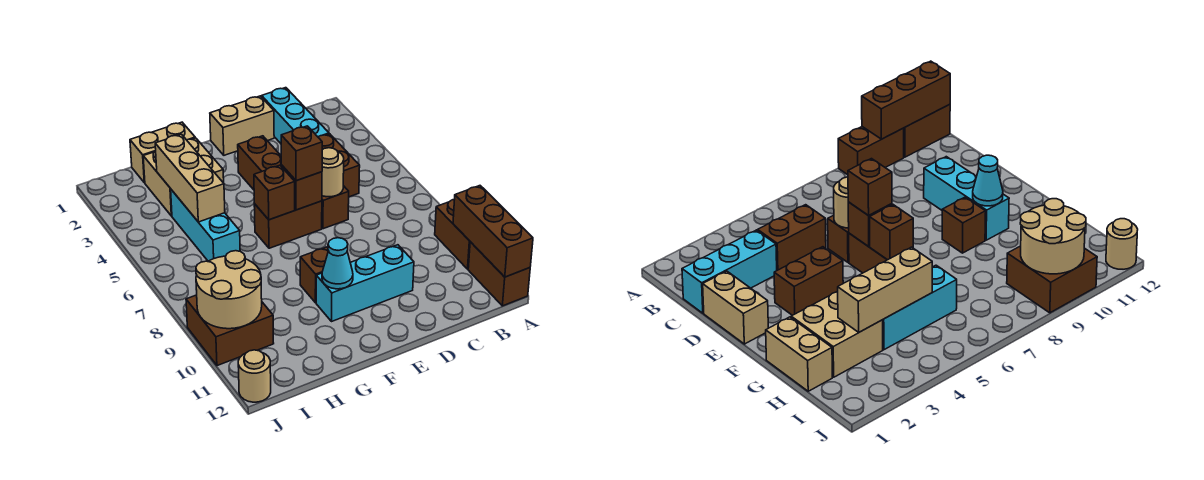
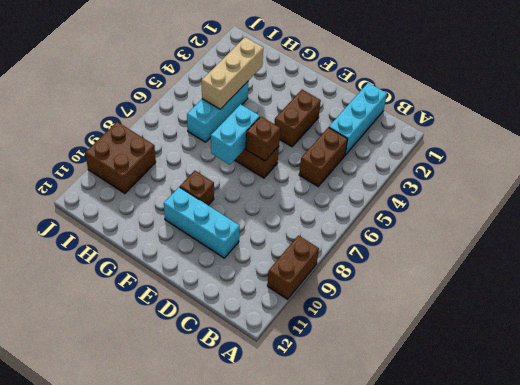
cyan brick F6:F7 level 2 -> brown brick F6 level 2
none -> brown brick A11:A12 level 1
none -> tan brick D1:E1 level 1
none -> brown brick D6 level 1

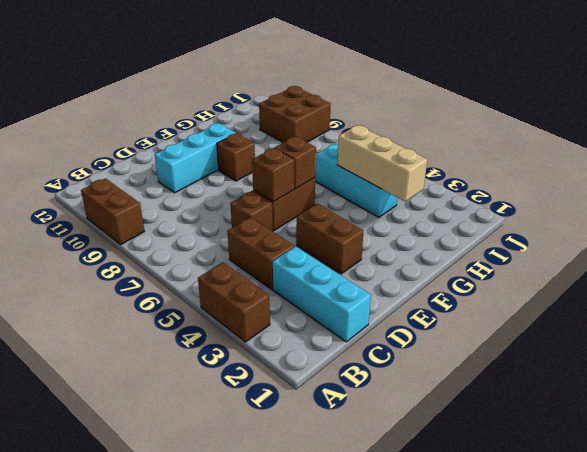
brown brick A3:A4 level 1 -> brown brick A11:A12 level 1
none -> tan brick D1:E1 level 1
none -> tan brick G1:H1 level 1
none -> tan brick G2:H3 level 1

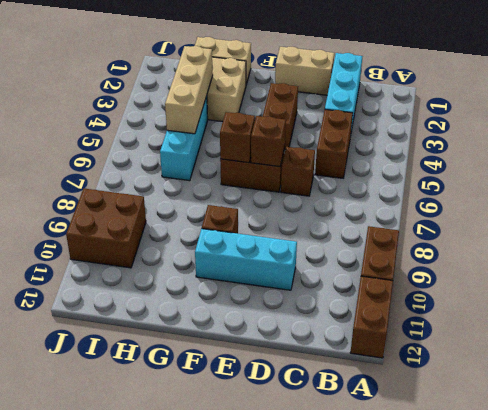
none -> tan round brick J12 level 1
none -> brown brick A10:A12 level 2
none -> tan round brick D6 level 2

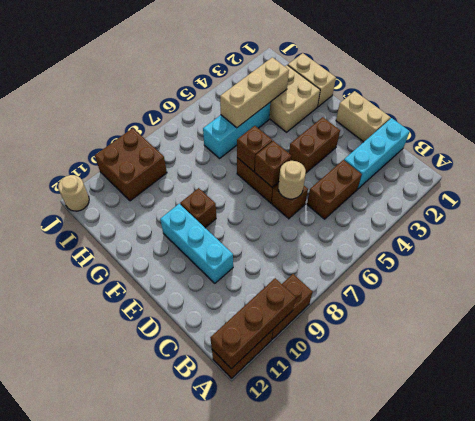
none -> cyan cone F10 level 2
none -> tan round brick I9:J10 level 2
none -> brown brick E6 level 3

